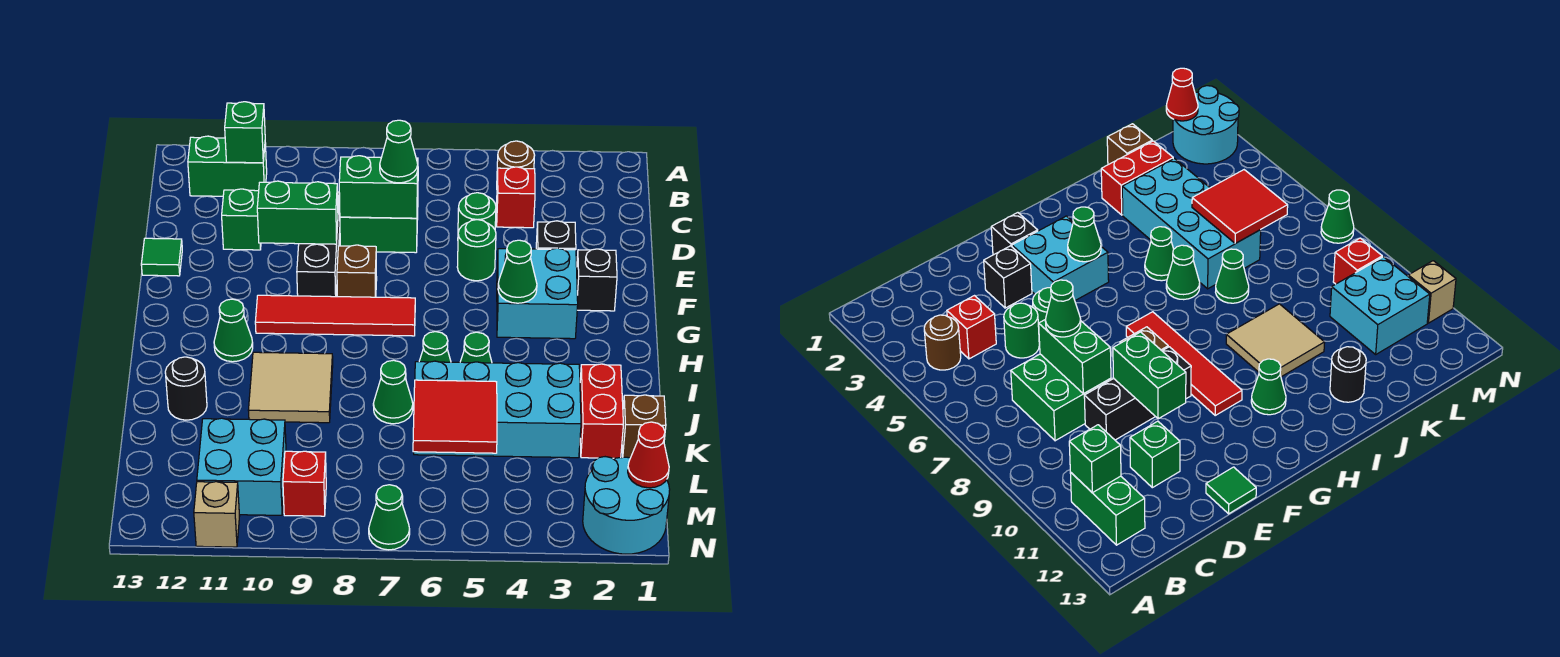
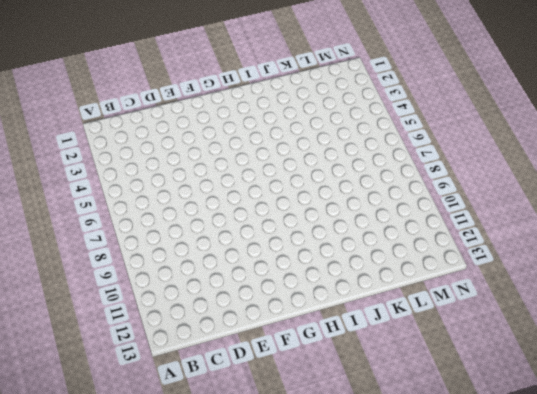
none -> brown round brick B4 level 1
none -> green brick B11:B12 level 1
none -> red brick C4 level 1
none -> green brick C7:D8 level 1

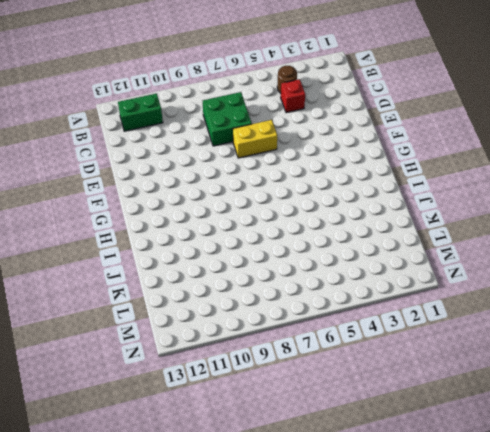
yellow brick E6:E7 level 1 -> none
none -> green round brick D5 level 1
none -> black brick D9:F9 level 1
none -> green brick D11 level 1
none -> black brick E3 level 1

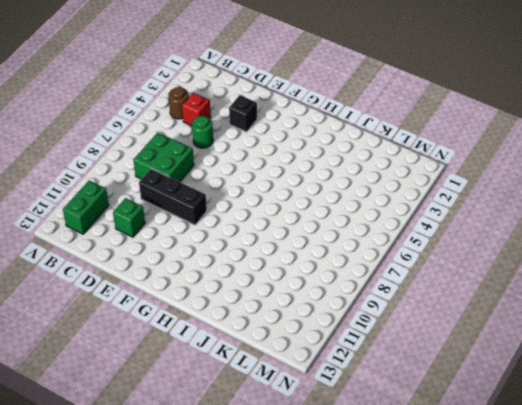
none -> green round brick E5 level 1
none -> green tile E13 level 1
none -> black brick F2 level 1
none -> cyan brick F3:G4 level 1

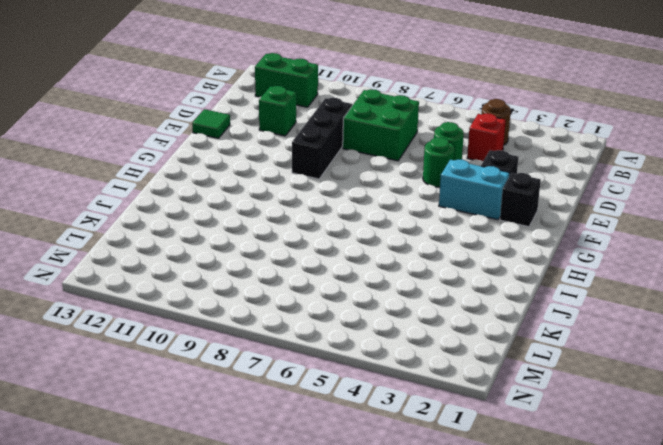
cyan brick F3:F4 level 1 -> cyan brick F3:G4 level 1
none -> brown brick F8 level 1
none -> red tile G7:G10 level 1
none -> green cone H11 level 1
none -> green cone I5 level 1

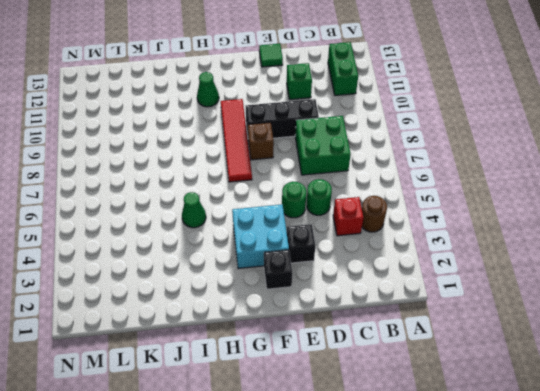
none -> green cone I6 level 1
none -> tan tile I9:J10 level 1
none -> red brick J2:K2 level 1
none -> cyan brick J3:K6 level 1

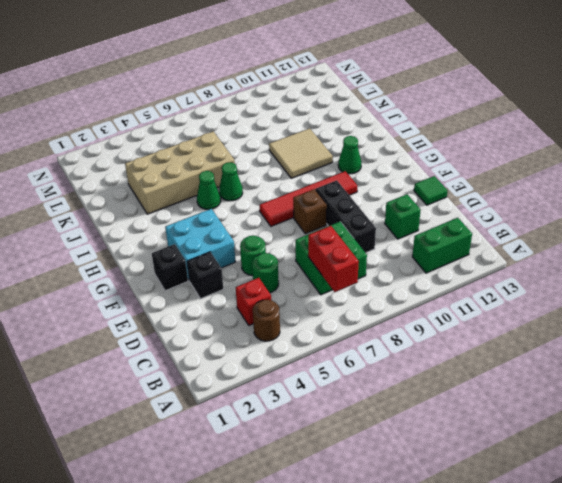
red brick B7:C7 level 2 -> red brick J2:K2 level 1
tan brick J3:K6 level 1 -> cyan brick J3:K6 level 1
none -> green cone J7 level 1
none -> black round brick J12 level 1
none -> brown brick K1 level 1
none -> cyan brick L10:M11 level 1

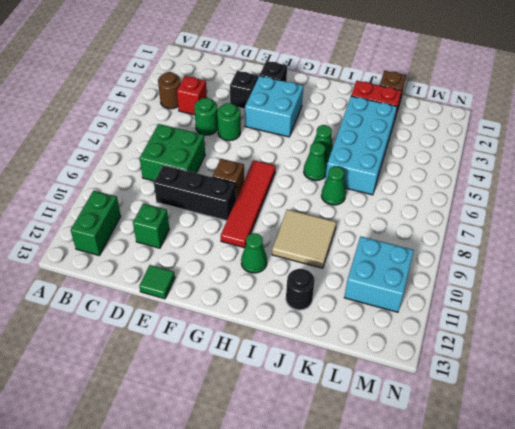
none -> cyan round brick M1:N2 level 1
none -> red brick M9 level 1
none -> green cone N7 level 1
none -> tan brick N11 level 1

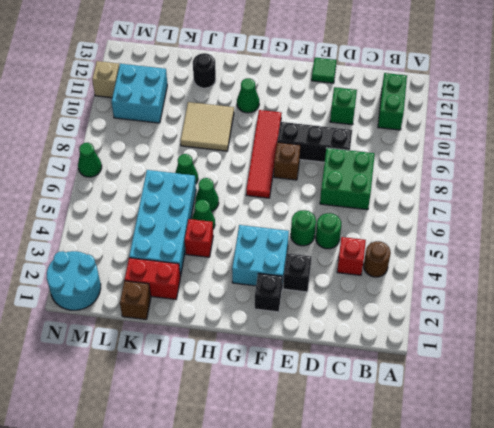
red brick I4 level 1 -> red brick M9 level 1
none -> green brick B11 level 2
none -> green brick D7:D8 level 2
none -> green brick E9:E10 level 2
none -> green cone G4 level 2

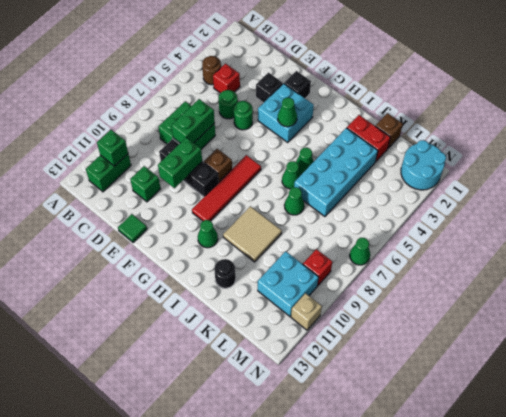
none -> red tile K5:L6 level 2
none -> red cone M1 level 2
none -> green cone D7 level 3

